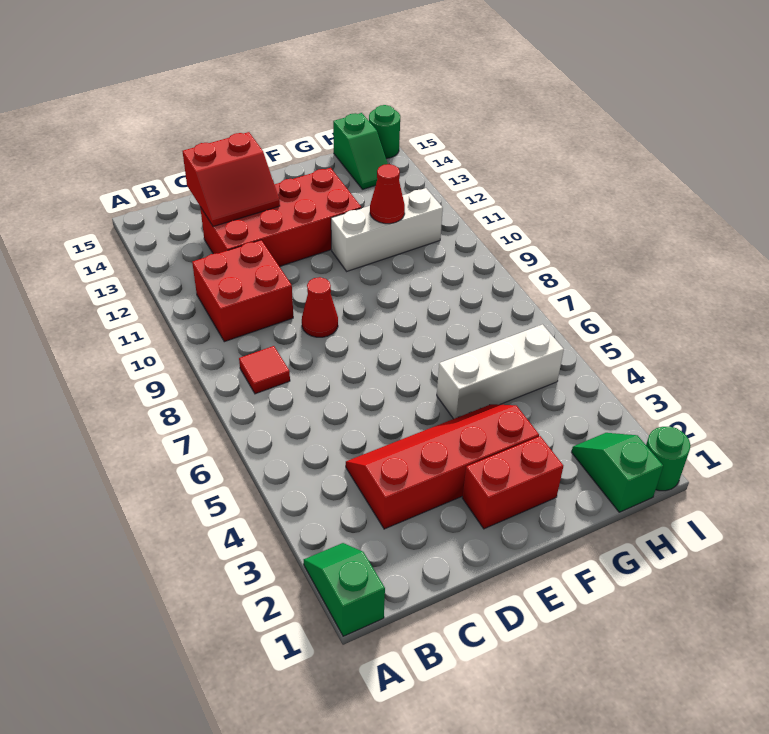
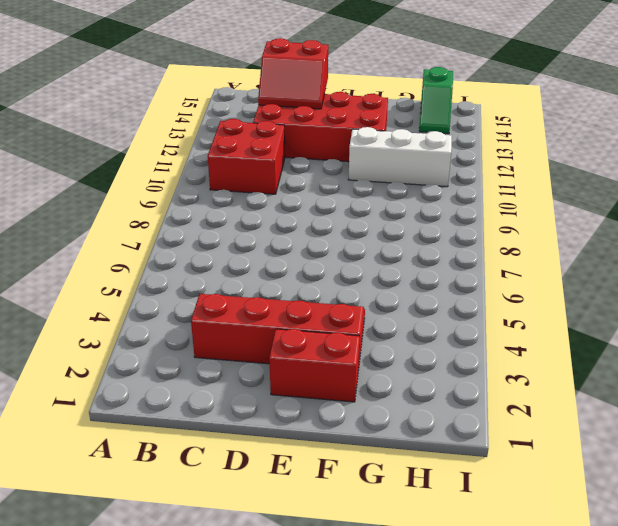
none -> green slope A1:A2 level 1 top 1
none -> red tile B8 level 1
none -> red cone D9 level 1

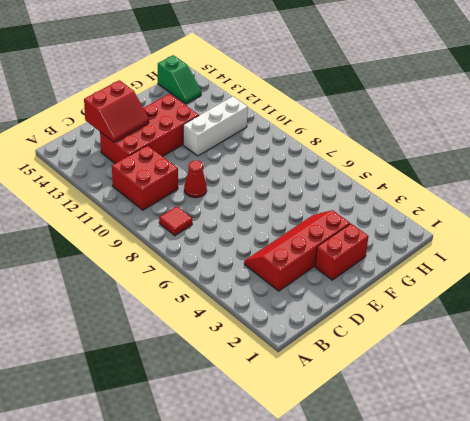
none -> green slope A1:A2 level 1 top 1
none -> white brick F5:H5 level 1
none -> green slope H1:H2 level 1 top 1

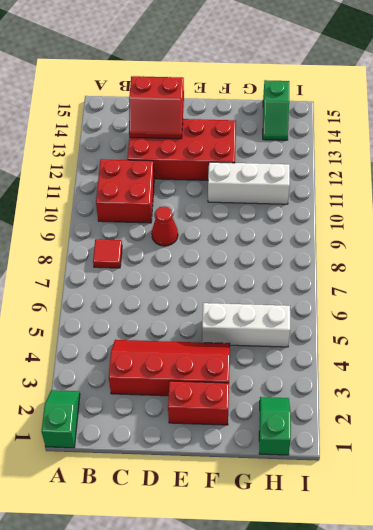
none -> green round brick I1 level 1
none -> green round brick I15 level 1
none -> red cone G11 level 2

